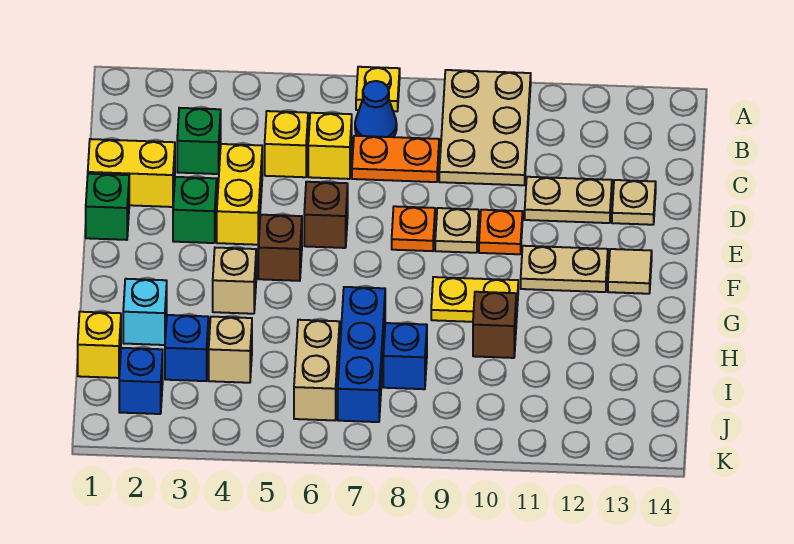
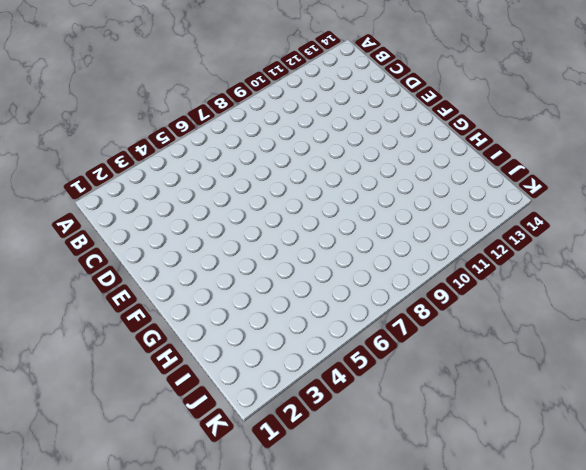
none -> yellow plate A7 level 1
none -> tan plate A9:C10 level 1
none -> blue cone B7 level 1
none -> green brick C3 level 1

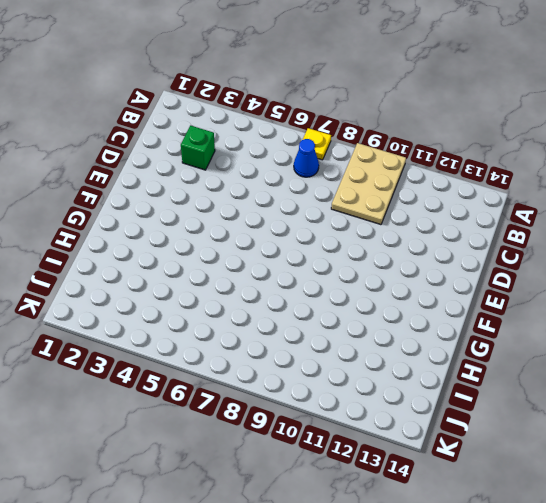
none -> yellow brick C5 level 1
none -> yellow brick C6 level 1
none -> orange plate C7:C8 level 1
none -> yellow brick D1:D2 level 1

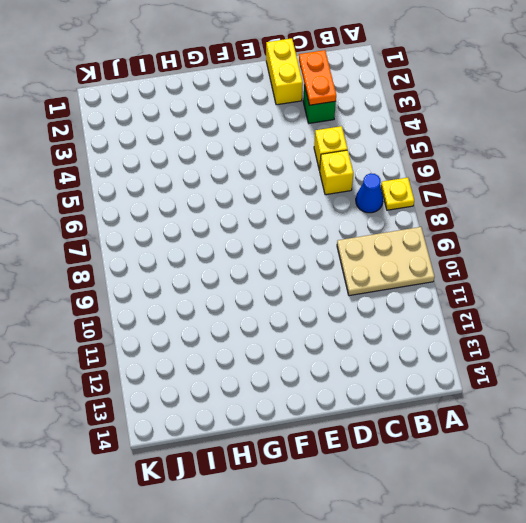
orange plate C2:C3 level 2 -> orange plate C7:C8 level 1
none -> yellow brick D4:E4 level 1
none -> tan plate D11:D12 level 1
none -> tan plate D13 level 1
none -> green brick E1 level 1

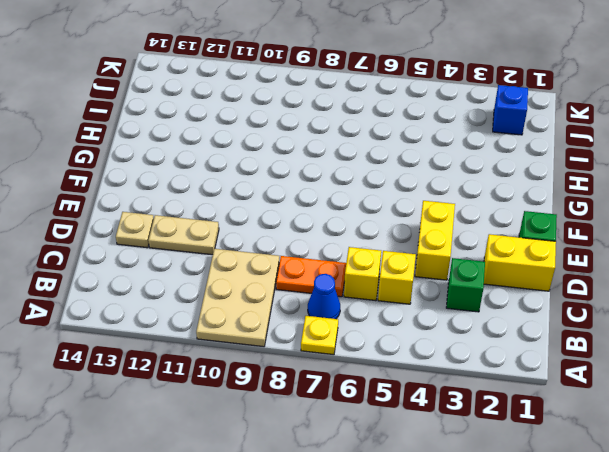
none -> green brick E3 level 1
none -> brown brick E6 level 1
none -> orange plate E8 level 1
none -> tan plate E9 level 1

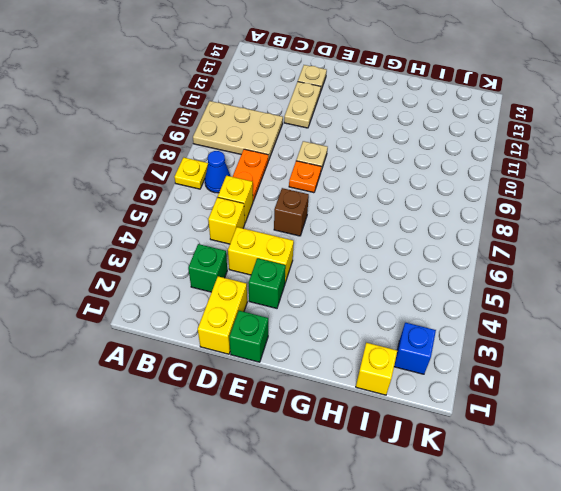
none -> orange plate E10 level 1
none -> brown brick F5 level 1
none -> tan plate F11:F12 level 1
none -> tan tile F13 level 1

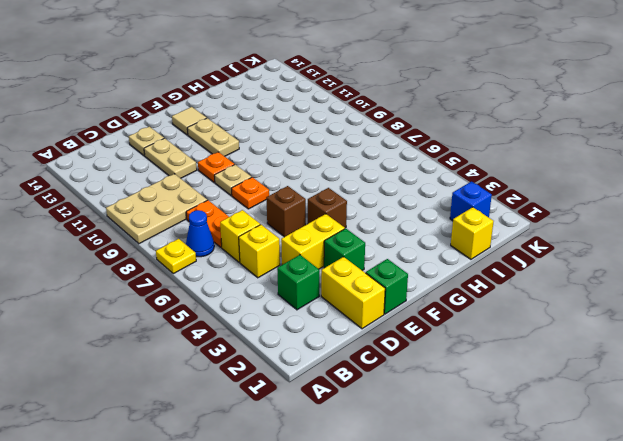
none -> tan brick G4 level 1
none -> yellow plate G9:G10 level 1
none -> cyan brick H2 level 1
none -> blue brick H7:J7 level 1

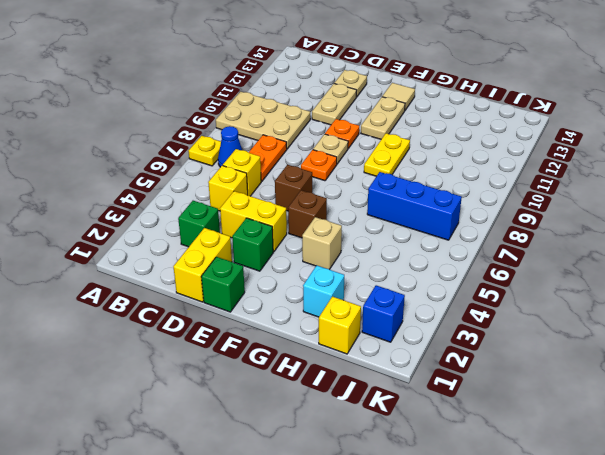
none -> brown brick H10 level 1
none -> blue brick I3 level 1
none -> tan brick I4 level 1
none -> tan brick I6:J6 level 1

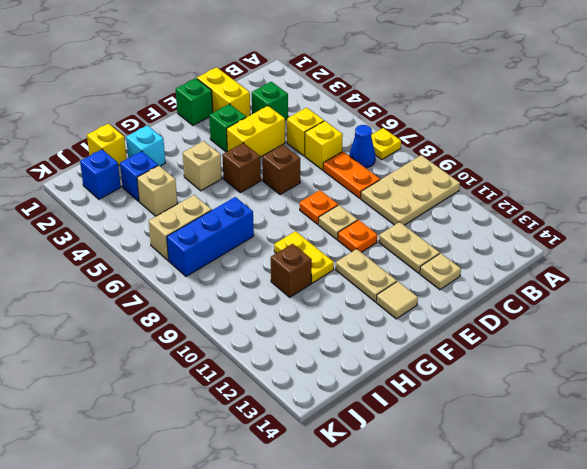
none -> blue brick I8 level 1

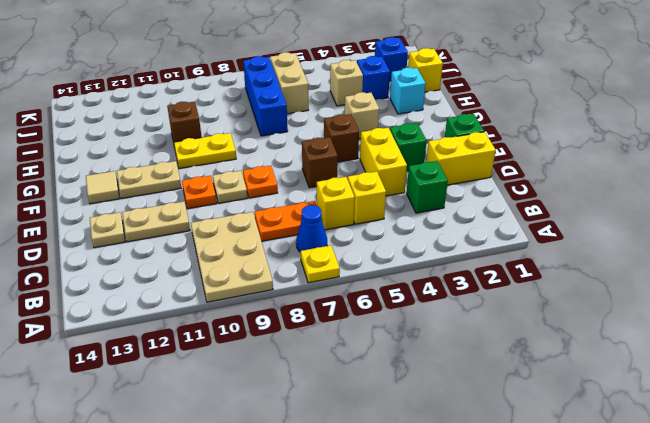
none -> blue brick I8 level 1

